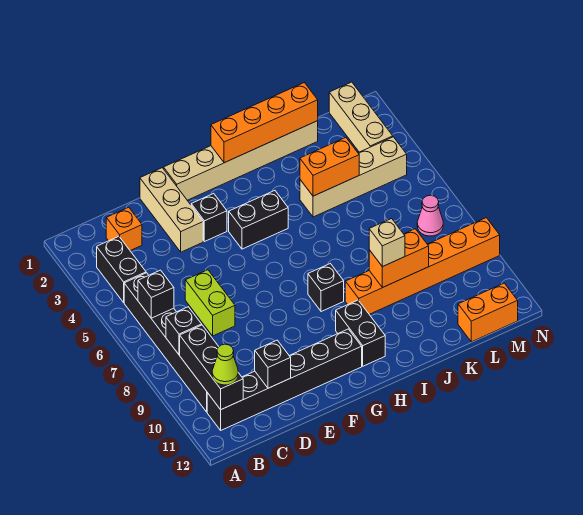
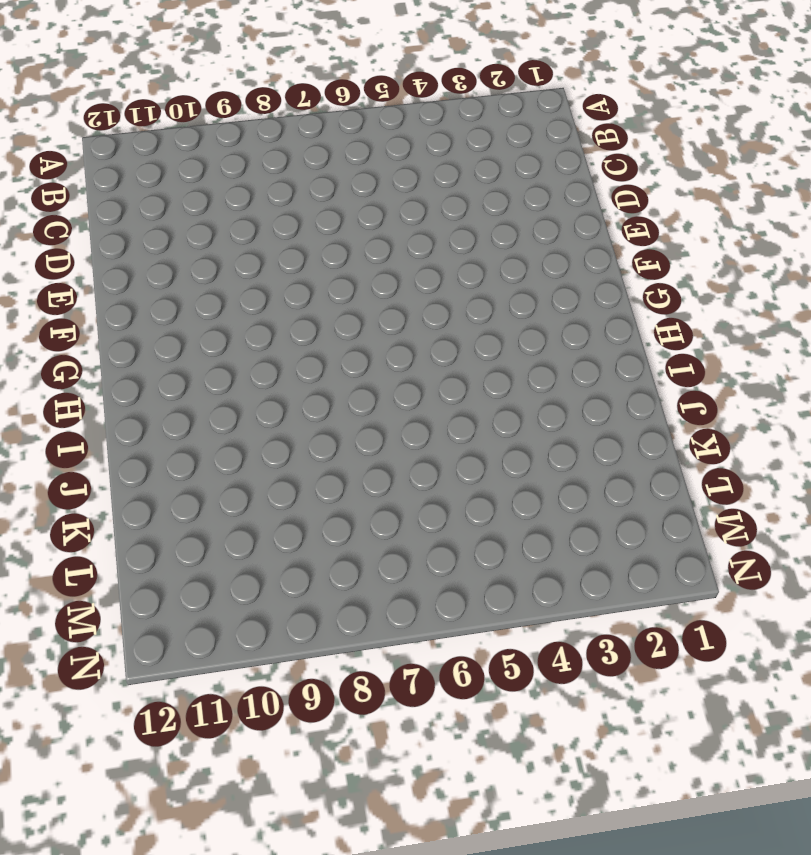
none -> black brick B3:B4 level 1
none -> black brick B5:B10 level 1
none -> black brick B11:G11 level 1

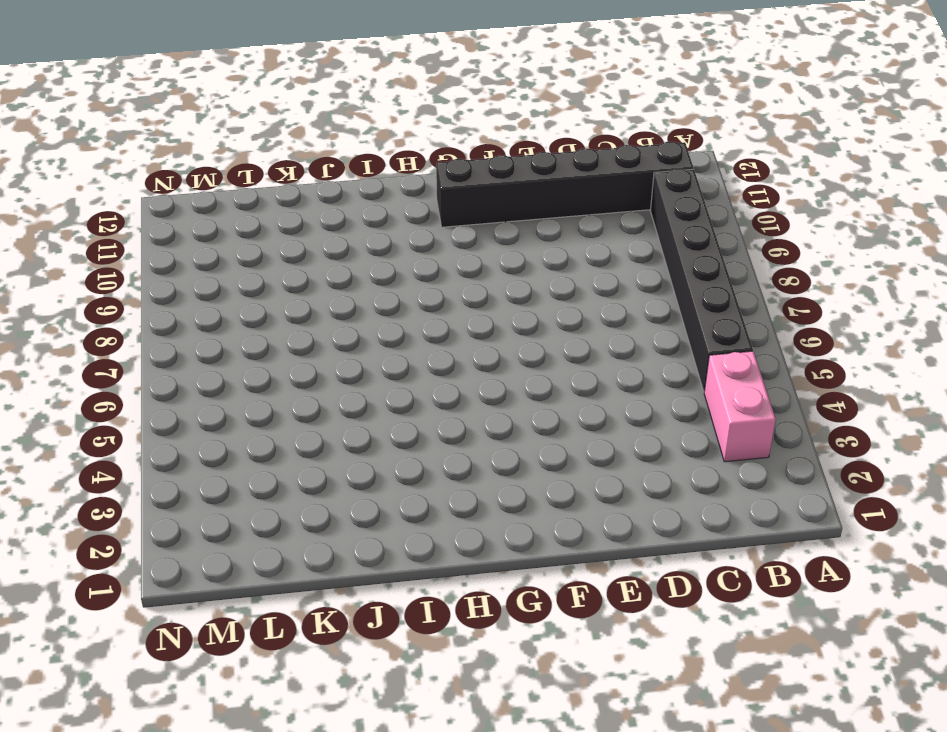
pink brick B3:B4 level 1 -> black brick B3:B4 level 1
none -> orange brick C2 level 1
none -> lime brick D6:D7 level 1
none -> tan brick E1:E3 level 1

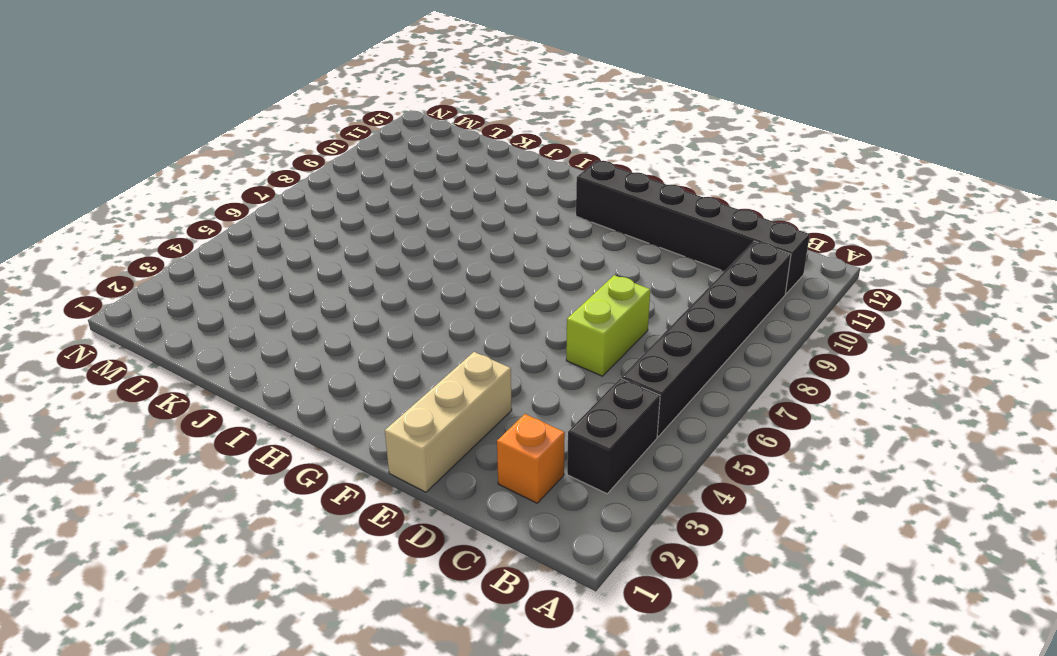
none -> tan brick F1:K1 level 1
none -> black brick F3 level 1
none -> black brick G4:H4 level 1

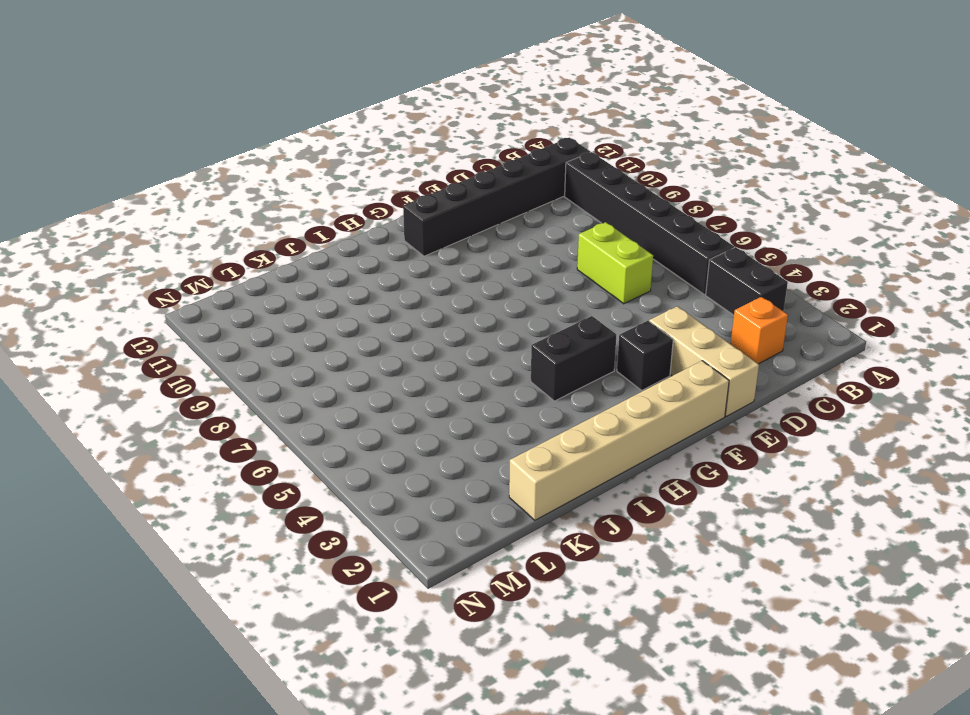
none -> black brick H8 level 1
none -> black brick H10:H11 level 1
none -> orange brick I9:N9 level 1

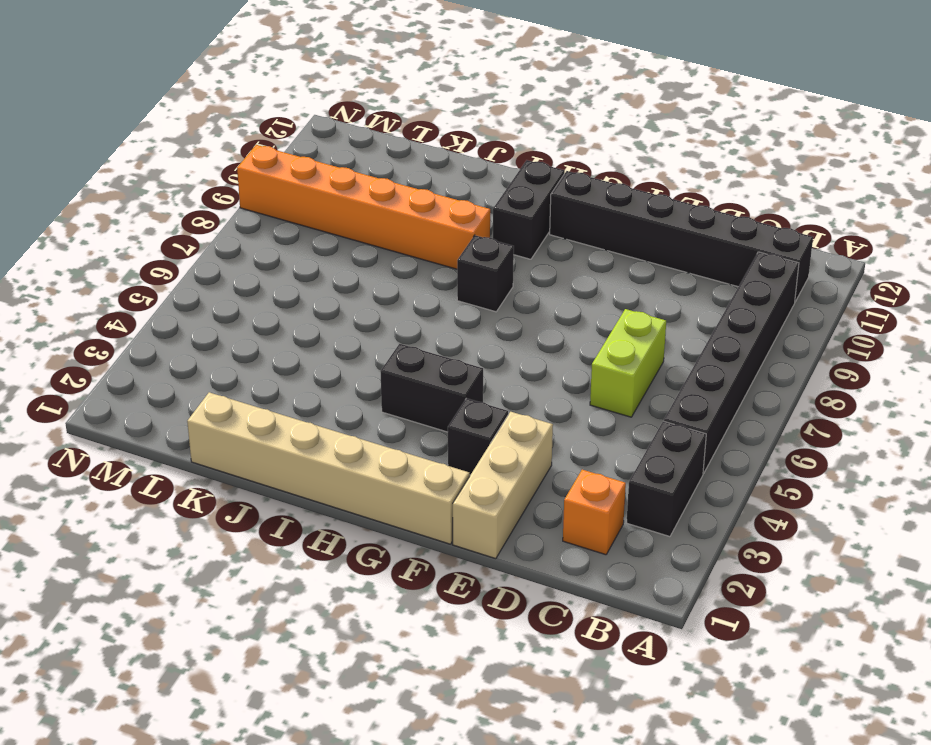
none -> tan brick J4:M4 level 1
none -> orange brick L12:M12 level 1
none -> tan brick M1:M3 level 1

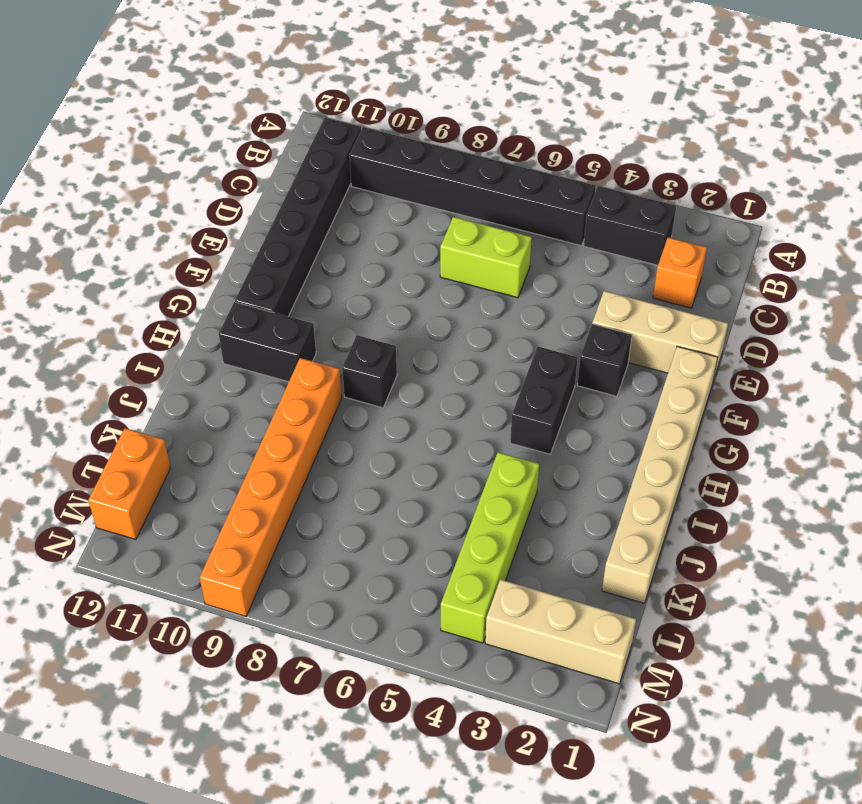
lime brick J4:M4 level 1 -> tan brick J4:M4 level 1
none -> pink cone M7 level 1
none -> black brick B6 level 2
none -> black brick B8 level 2

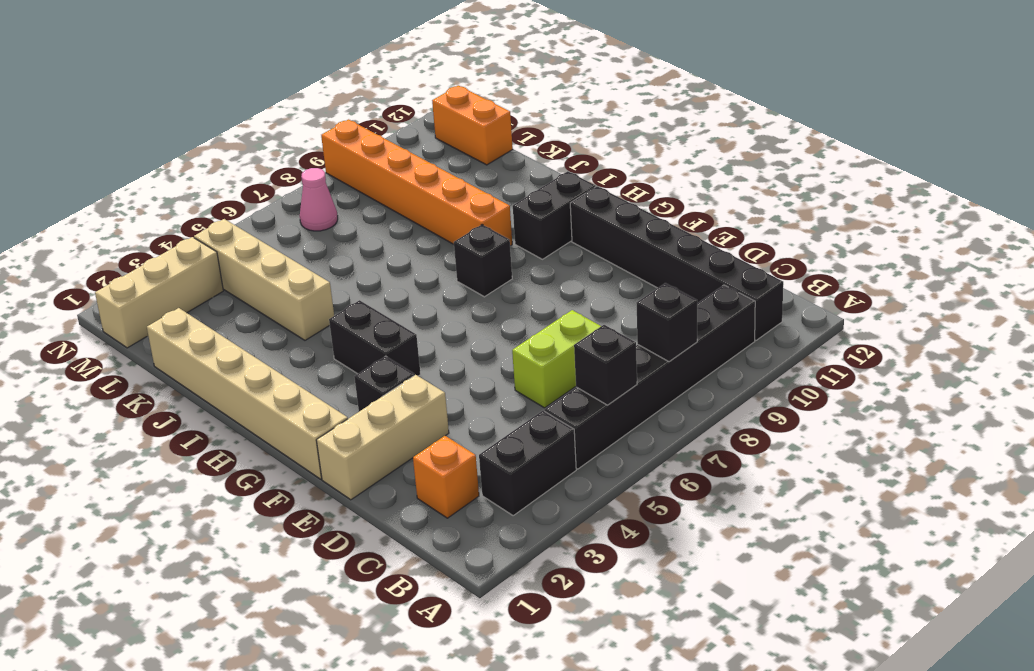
none -> black brick B9:B11 level 2
none -> black brick D11 level 2
none -> orange brick H1:K1 level 2

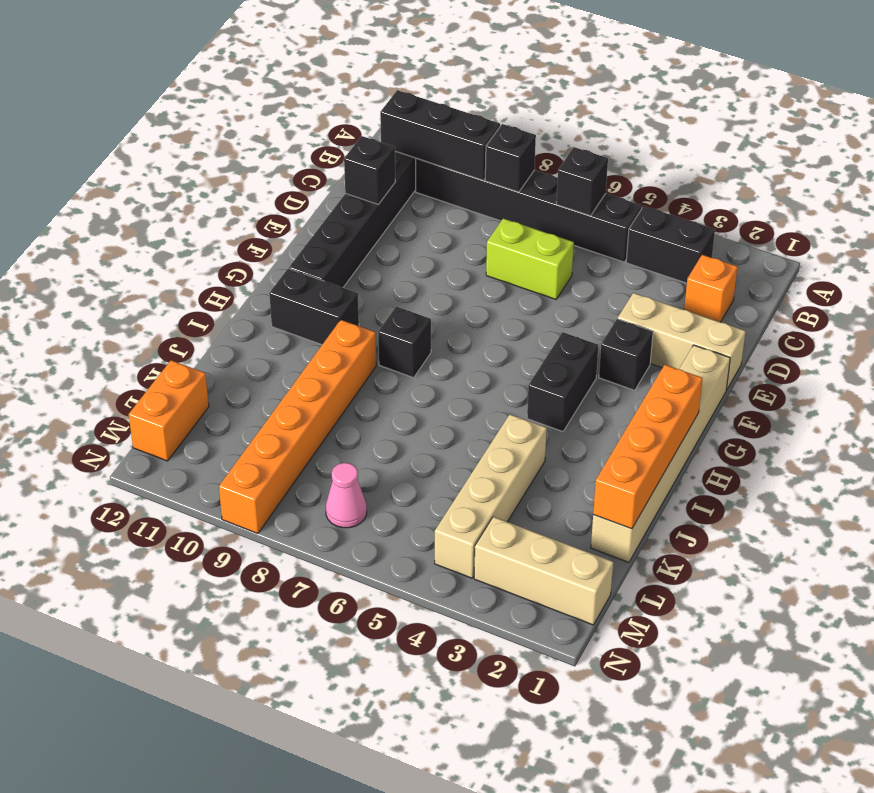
none -> orange brick J4:K4 level 2
none -> orange brick J9:K9 level 2
none -> lime cone B11 level 3

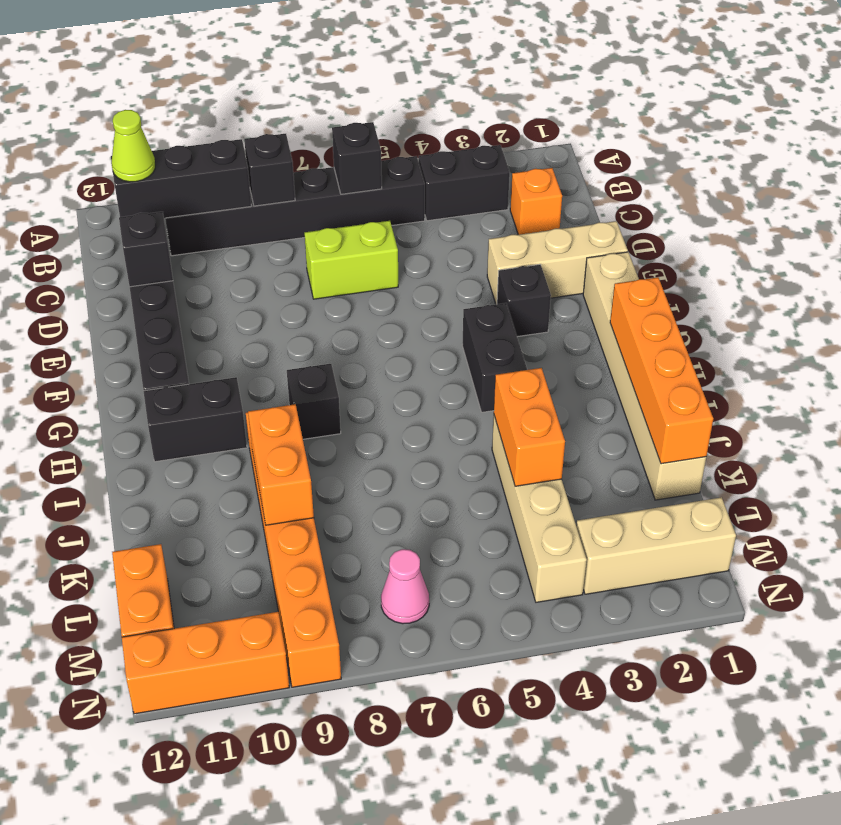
orange brick N10:N12 level 1 -> none
none -> tan brick J9 level 3

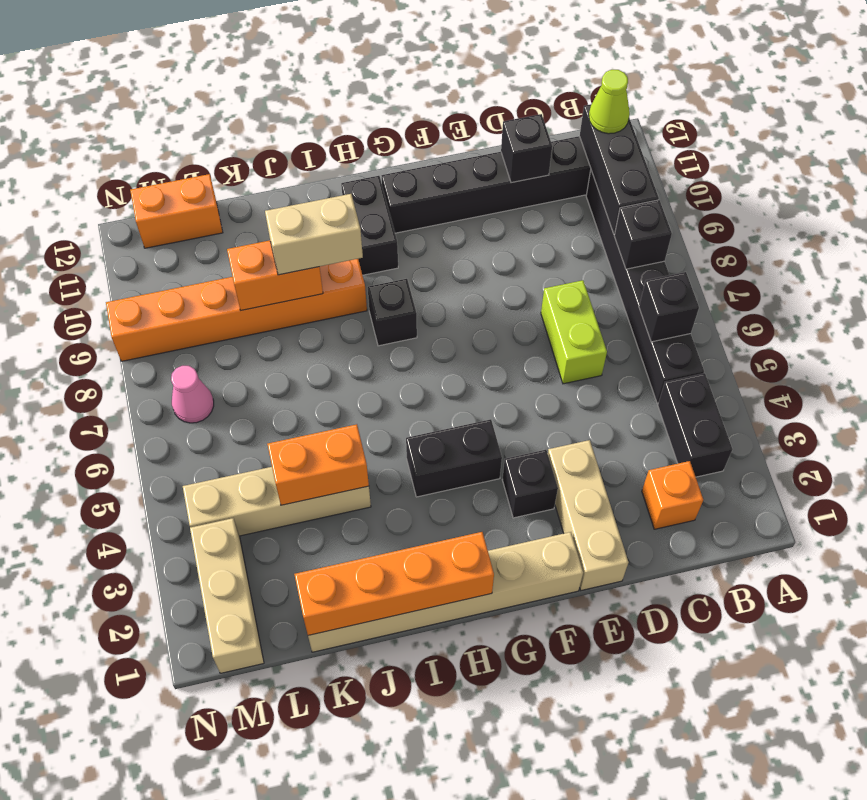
tan brick I9:J9 level 3 -> tan brick J9 level 3

